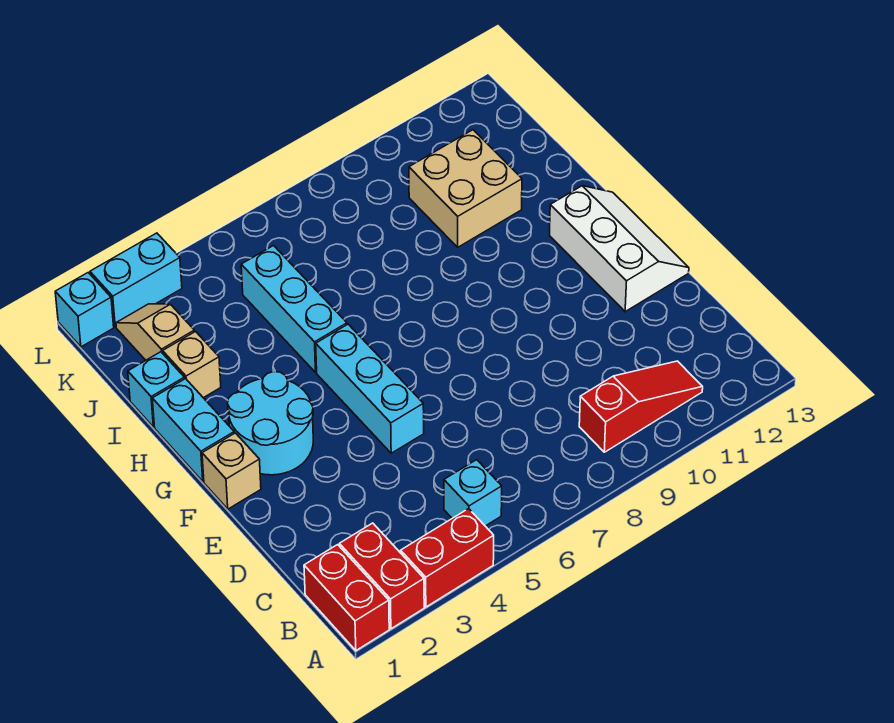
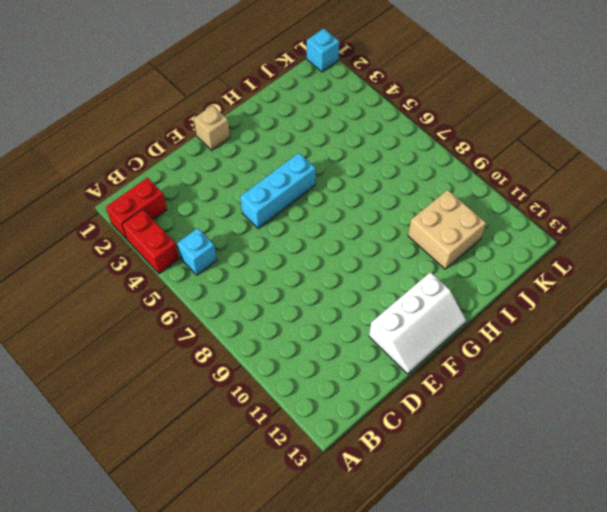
none -> red brick A1:B1 level 1
none -> red slope B9:B11 level 1 top 9
none -> cyan round brick F2:G3 level 1

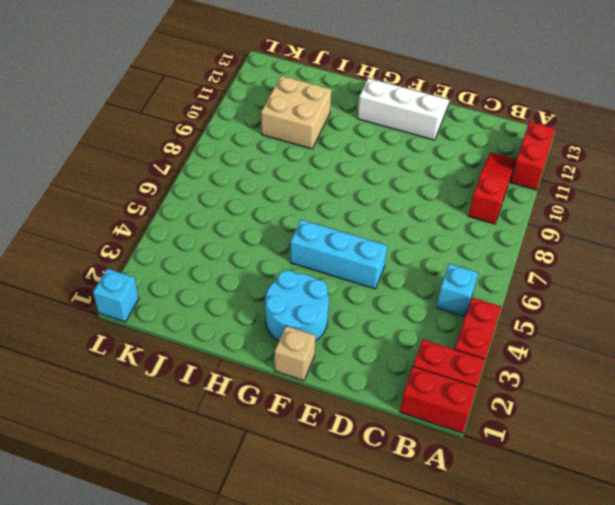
red brick A11:A12 level 1 -> none
none -> cyan brick G1:H1 level 1
none -> cyan brick H5:J5 level 1
none -> cyan brick I1 level 1

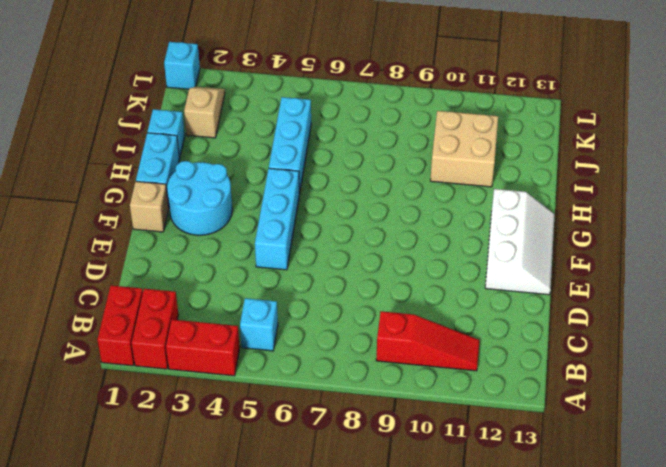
none -> tan brick I2 level 1
none -> cyan brick L2:L3 level 1

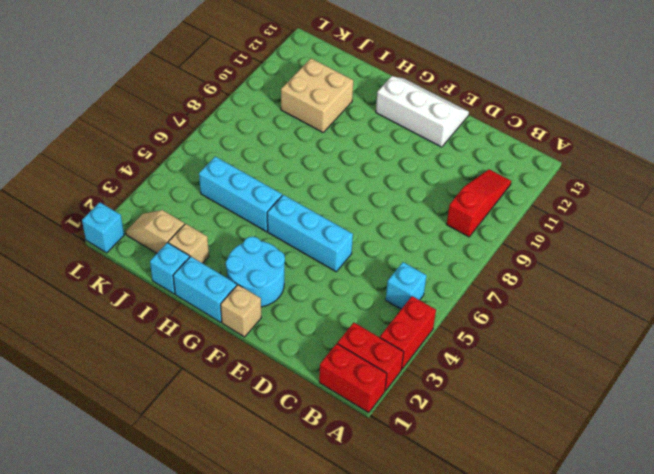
none -> cyan brick L2:L3 level 1

